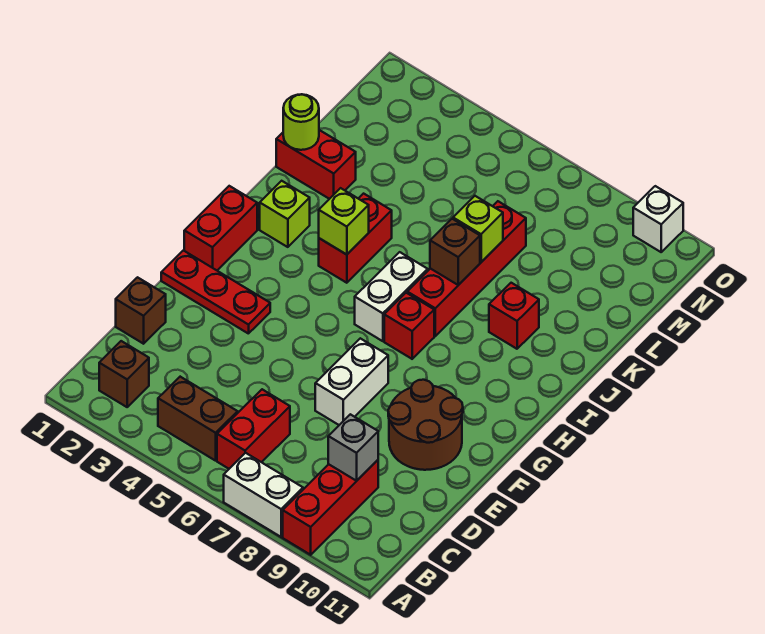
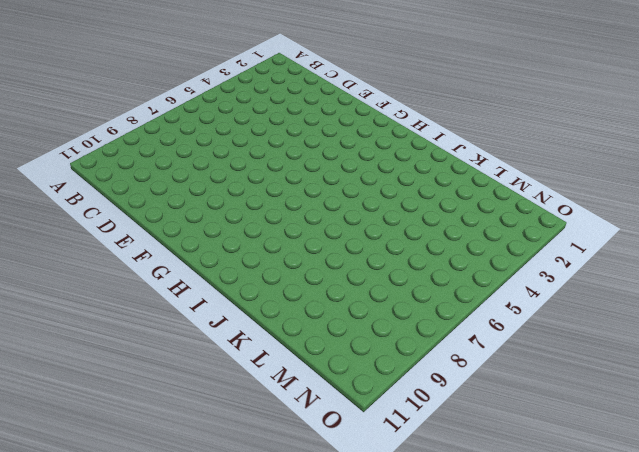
none -> white brick A7:A8 level 1
none -> red brick A9:C9 level 1
none -> brown brick B2 level 1

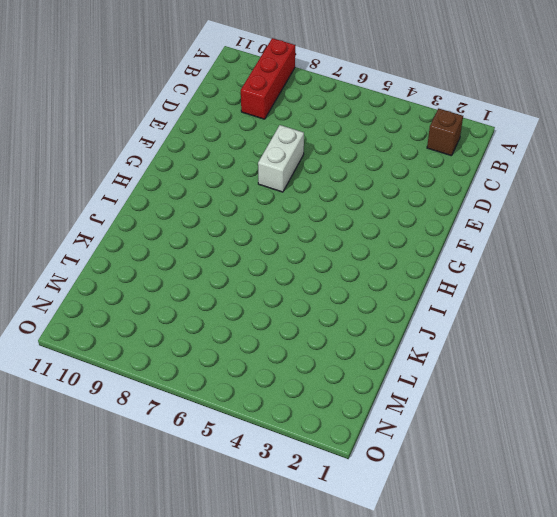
none -> white brick A7:A8 level 1
none -> brown brick B4:B5 level 1
none -> red brick B6:C6 level 1

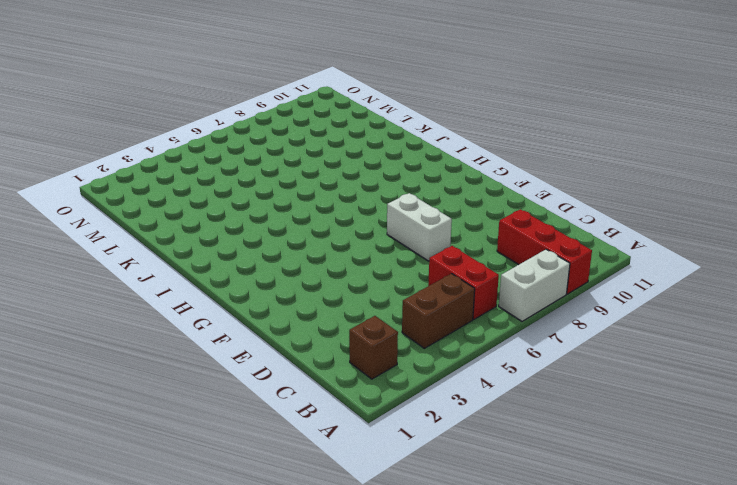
none -> brown brick D1 level 1
none -> brown round brick E9:F10 level 1
none -> red plate F1:F3 level 1

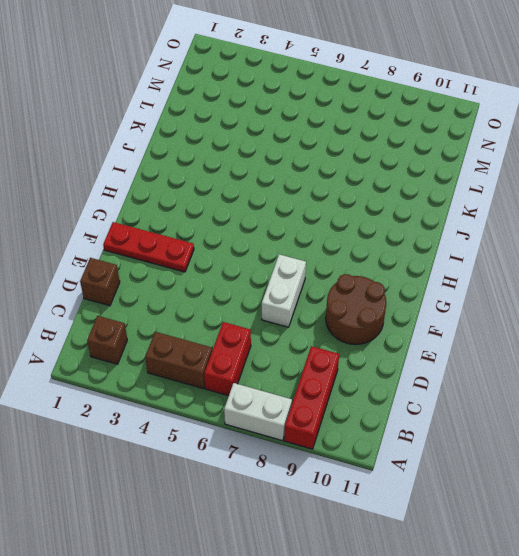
none -> red brick G1:H1 level 1
none -> white brick H6:I6 level 1
none -> red brick H7 level 1

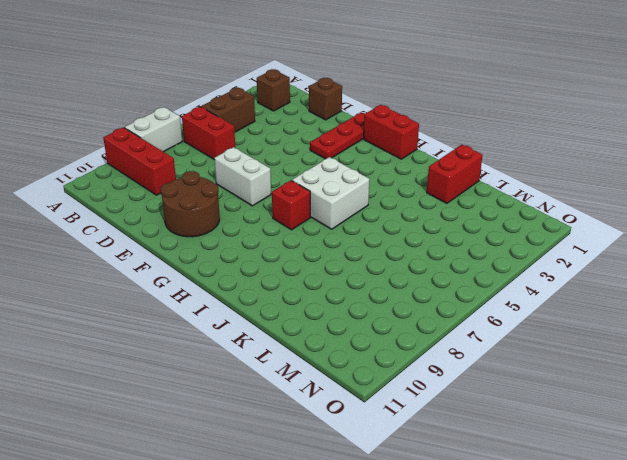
white brick H5:I6 level 1 -> white brick H6:I6 level 1
none -> lime brick I2 level 1
none -> red brick I4:J4 level 1
none -> red brick I7:L7 level 1

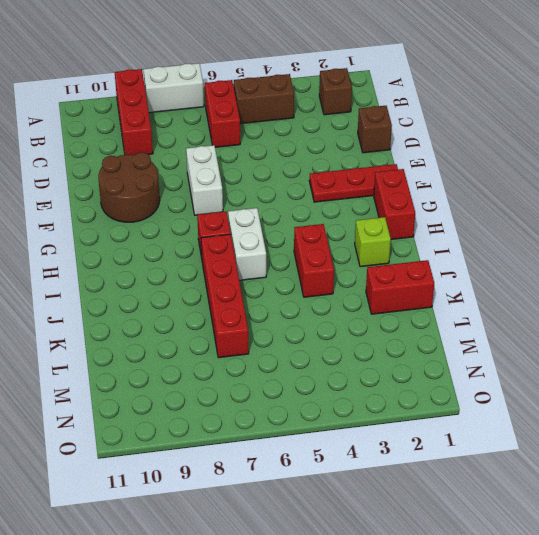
none -> red brick J9 level 1
none -> white brick O10 level 1
none -> grey brick C9 level 2

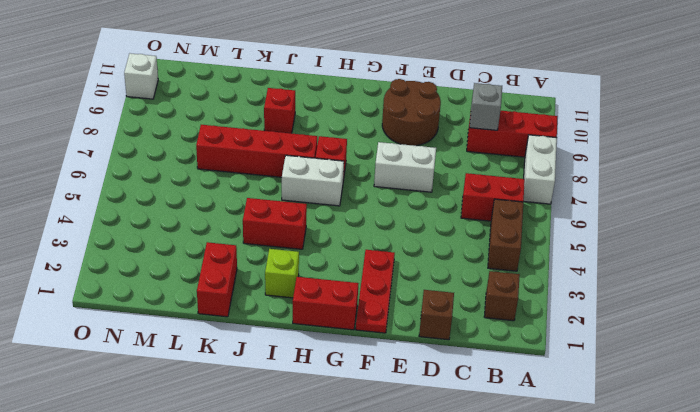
none -> lime brick I4 level 2
none -> brown brick J7 level 2
none -> lime round brick K1 level 2

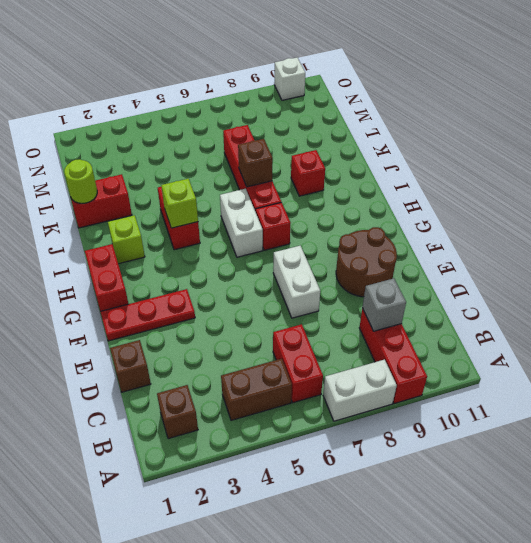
none -> lime brick K7 level 2

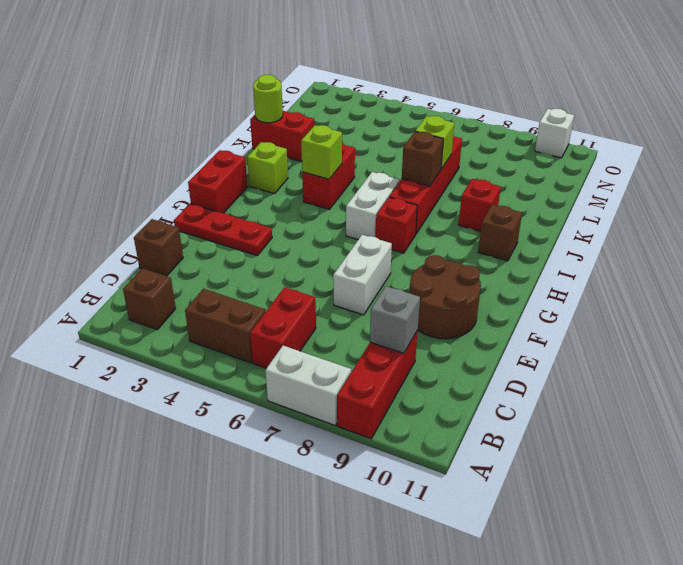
brown brick I10 level 1 -> none

